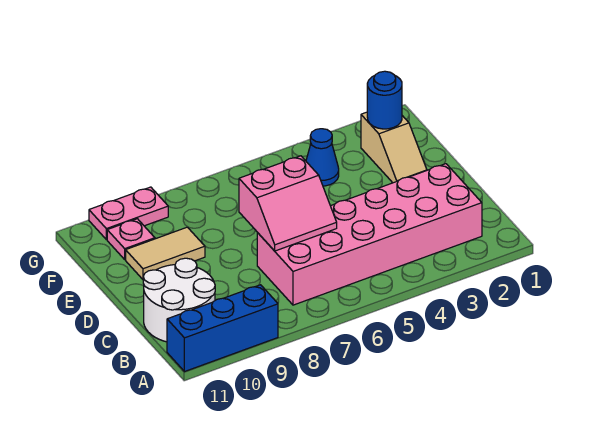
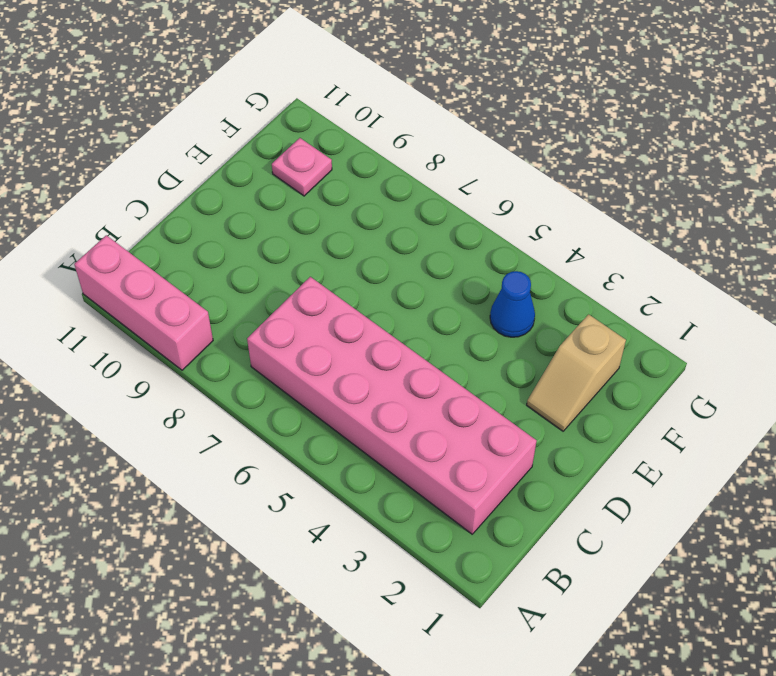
pink brick A9:A11 level 1 -> blue brick A9:A11 level 1
none -> white round brick B10:C11 level 1
none -> tan tile E9:E10 level 1

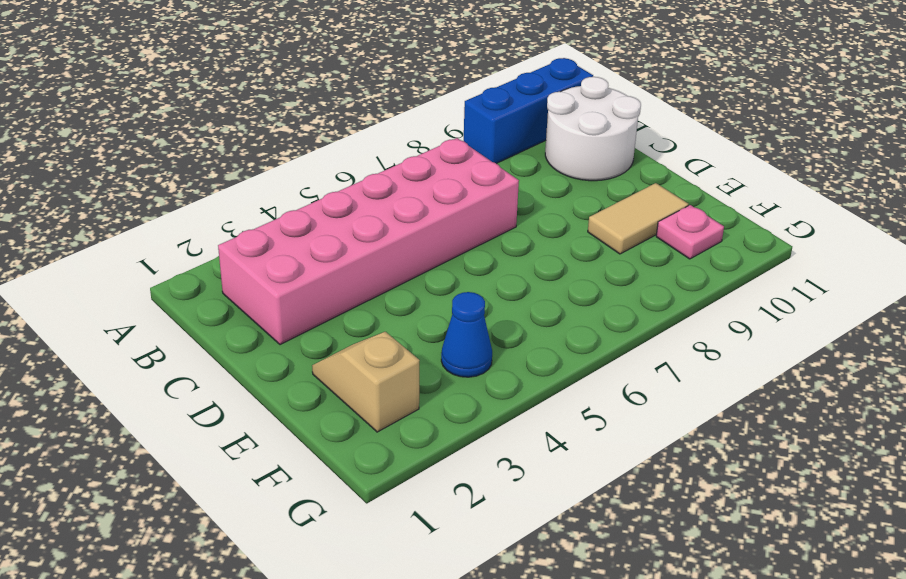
none -> pink plate G9:G10 level 1
none -> pink slope C6:D7 level 2 top D

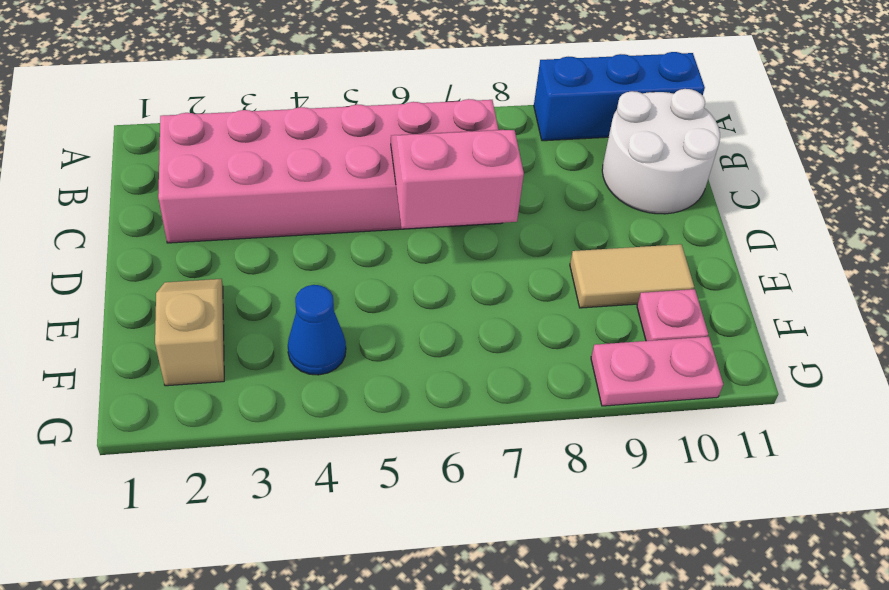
none -> blue round brick F2 level 2

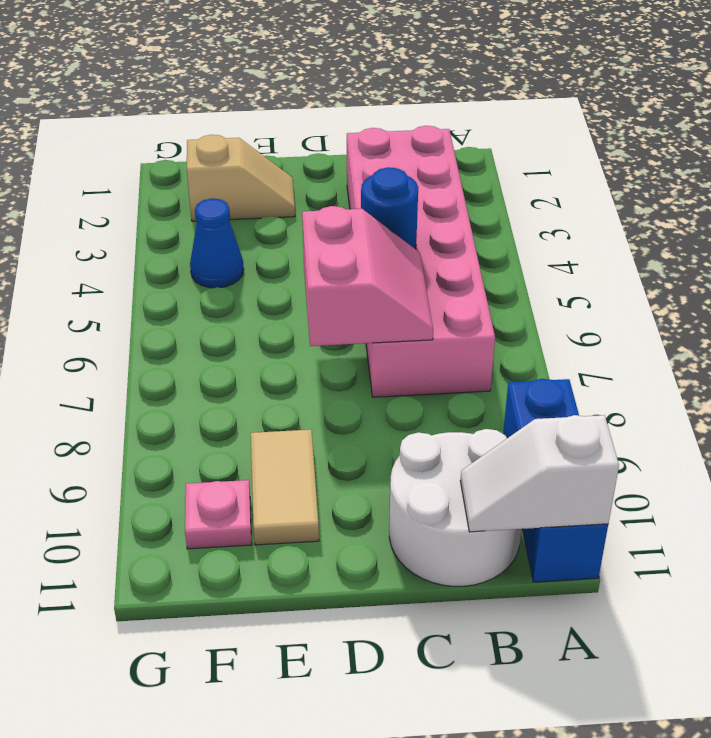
white slope A11:B11 level 2 top A -> none
blue round brick C5 level 2 -> blue round brick F2 level 2
none -> pink plate G9:G10 level 1

